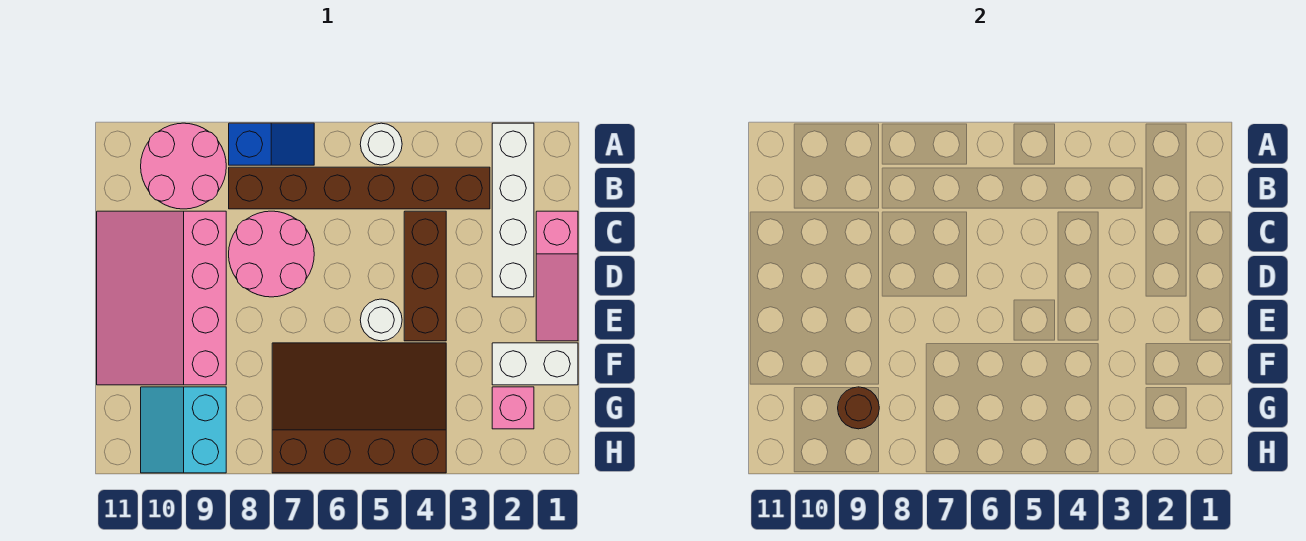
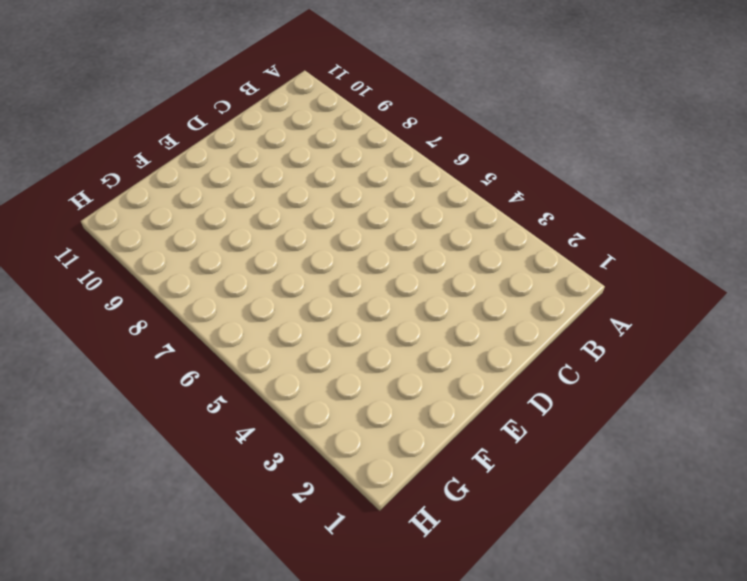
none -> white brick A2:D2 level 1
none -> white round brick A5 level 1
none -> blue slope A7:A8 level 1 top 8

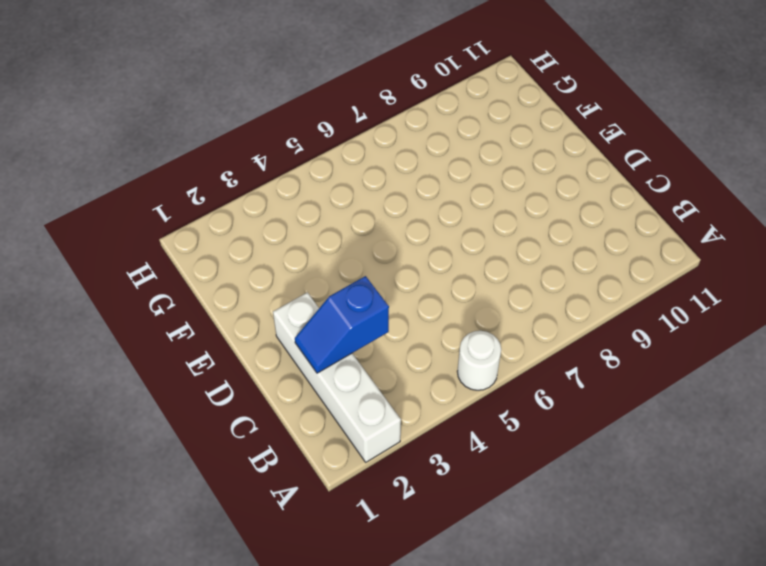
blue slope C2:C3 level 2 top 3 -> blue slope A7:A8 level 1 top 8
none -> pink round brick A9:B10 level 1
none -> brown brick B3:B8 level 1
none -> pink slope C1:E1 level 1 top C

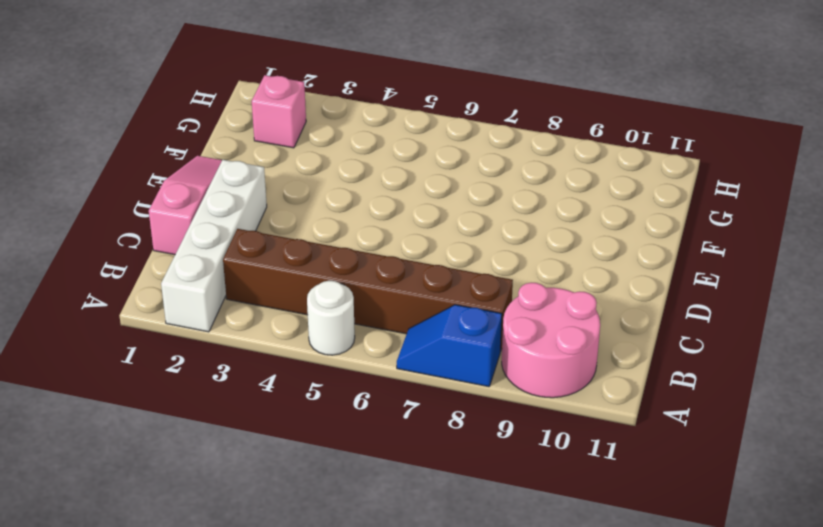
none -> brown brick C4:E4 level 1
none -> pink round brick C7:D8 level 1
none -> pink slope C9:F11 level 1 top 9

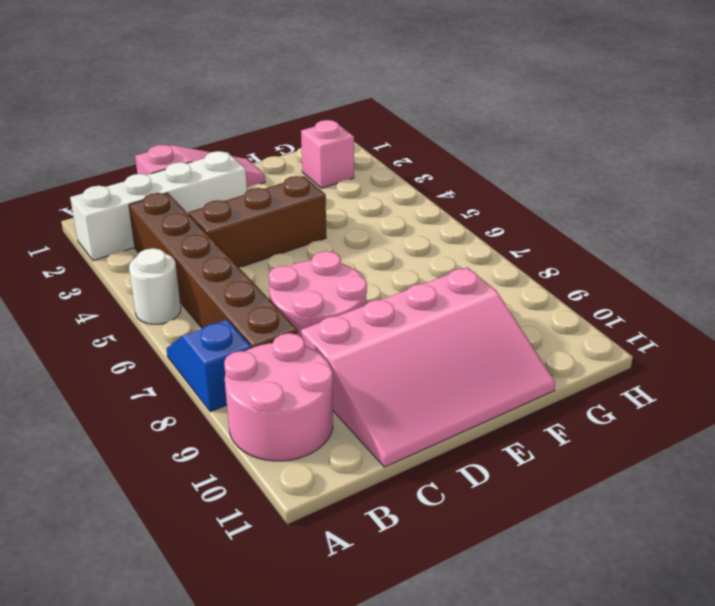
none -> white round brick E5 level 1
none -> white brick F1:F2 level 1
none -> brown slope F4:H7 level 1 top H

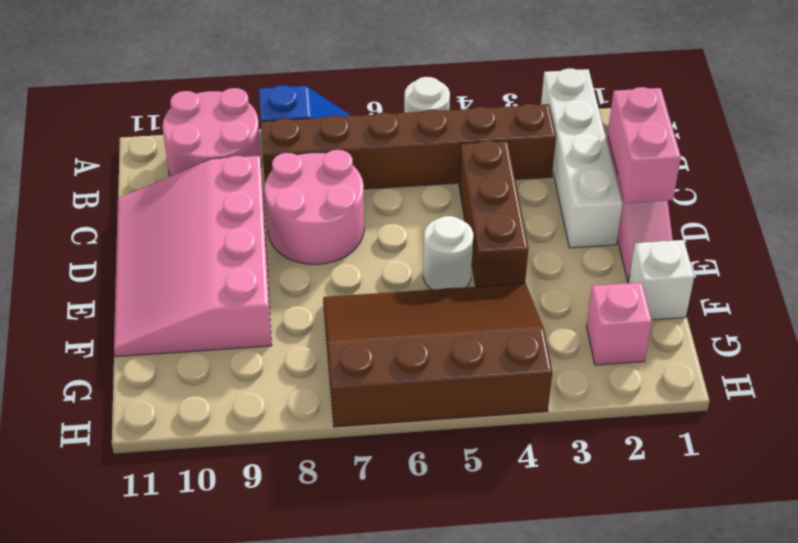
pink brick C1:D1 level 2 -> none
white brick F1 level 1 -> white brick F1:F2 level 1
none -> cyan slope G9:H10 level 1 top 9
none -> brown round brick G9 level 2

